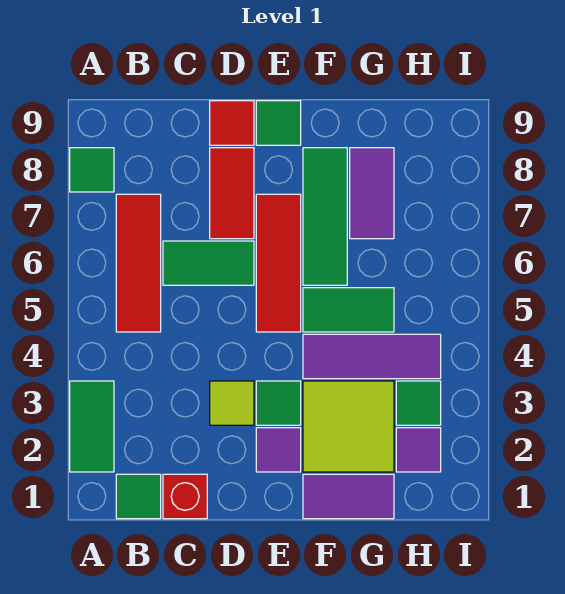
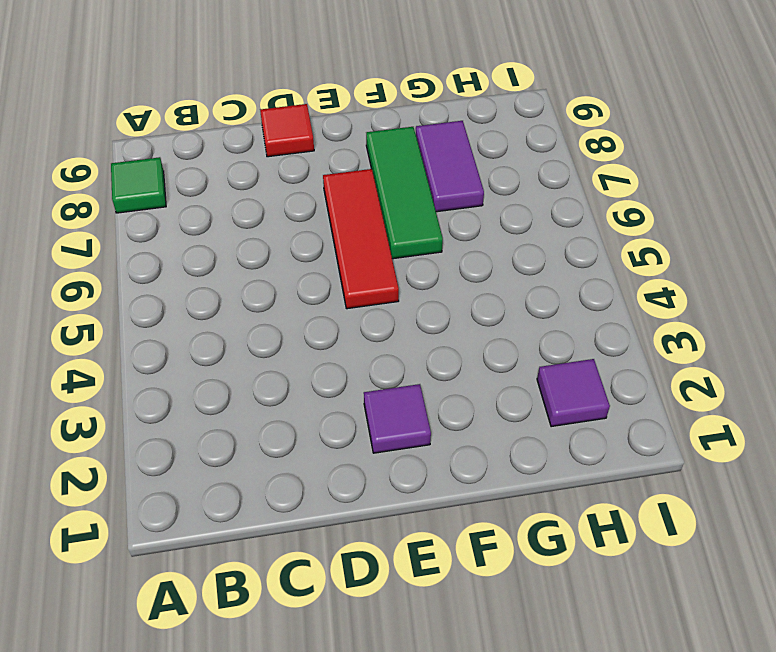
none -> green tile A2:A3 level 1
none -> green tile B1 level 1
none -> red tile B5:B7 level 1

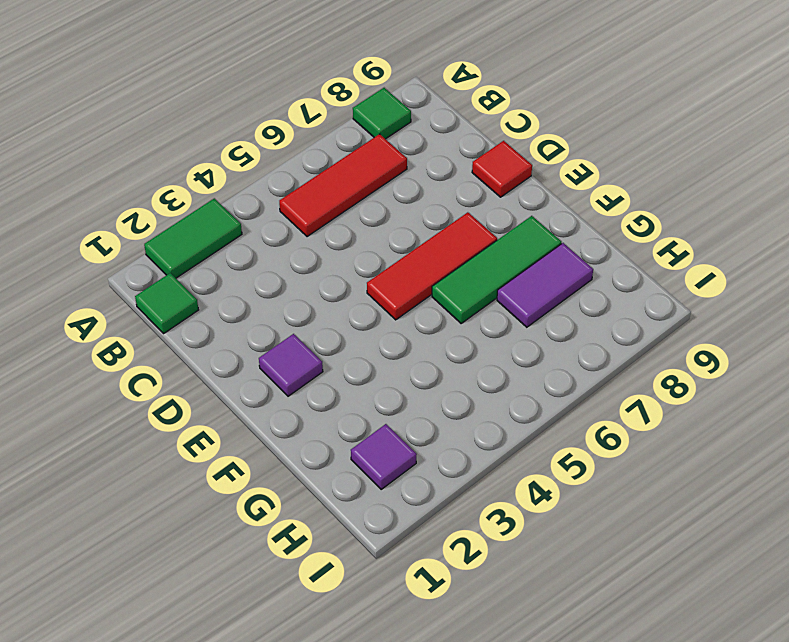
none -> red brick C1 level 1
none -> green tile C6:D6 level 1
none -> lime tile D3 level 1

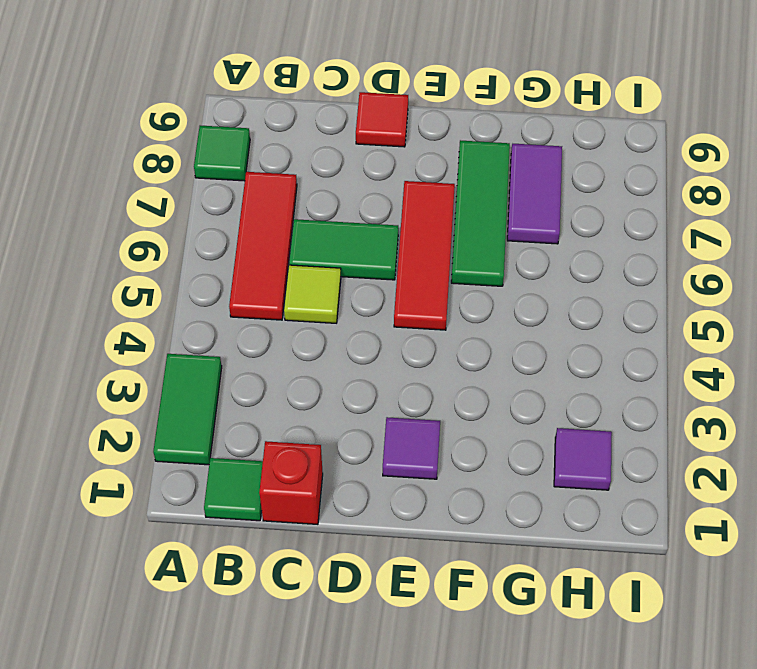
lime tile C5 level 1 -> lime tile D3 level 1
none -> red tile D7:D8 level 1
none -> green tile E3 level 1
none -> green tile E9 level 1

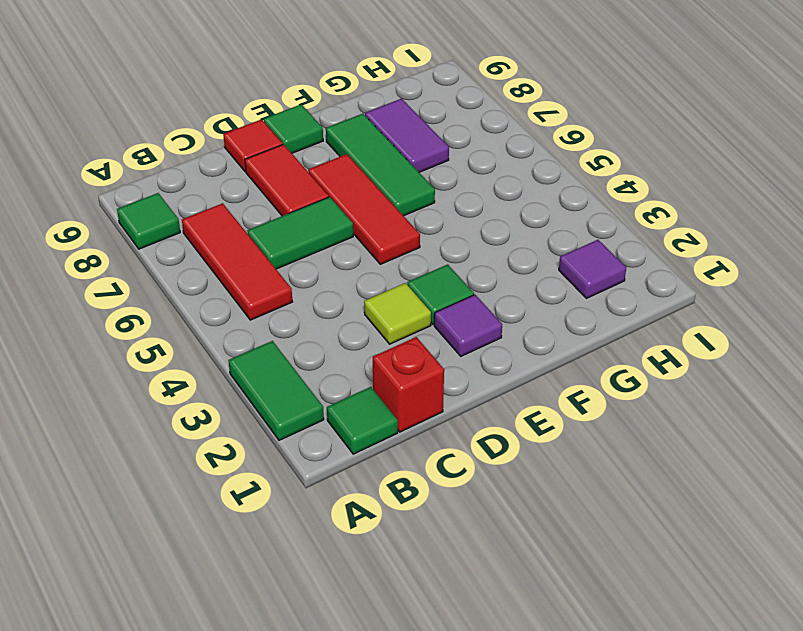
none -> purple tile F1:G1 level 1
none -> lime tile F2:G3 level 1
none -> purple tile F4:H4 level 1

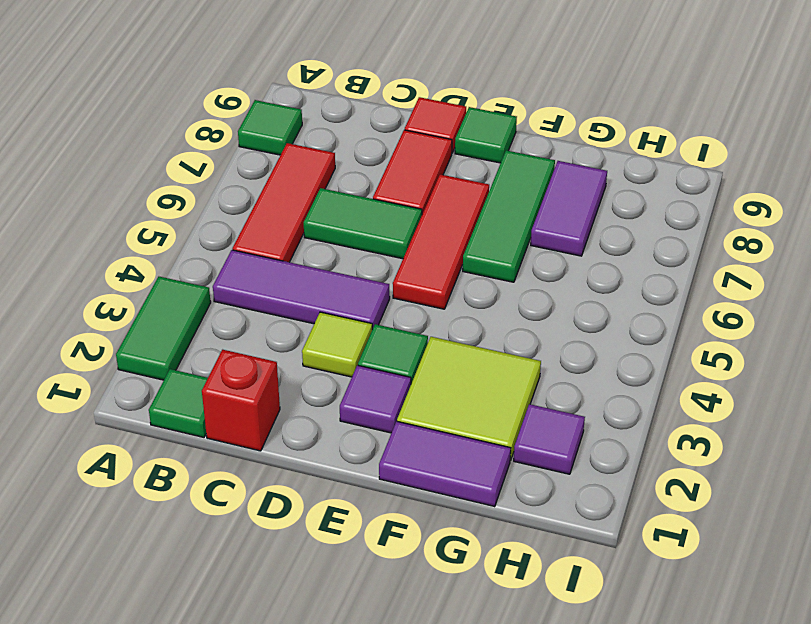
purple tile B4:D4 level 1 -> purple tile F4:H4 level 1
none -> green tile F5:G5 level 1
none -> green tile H3 level 1

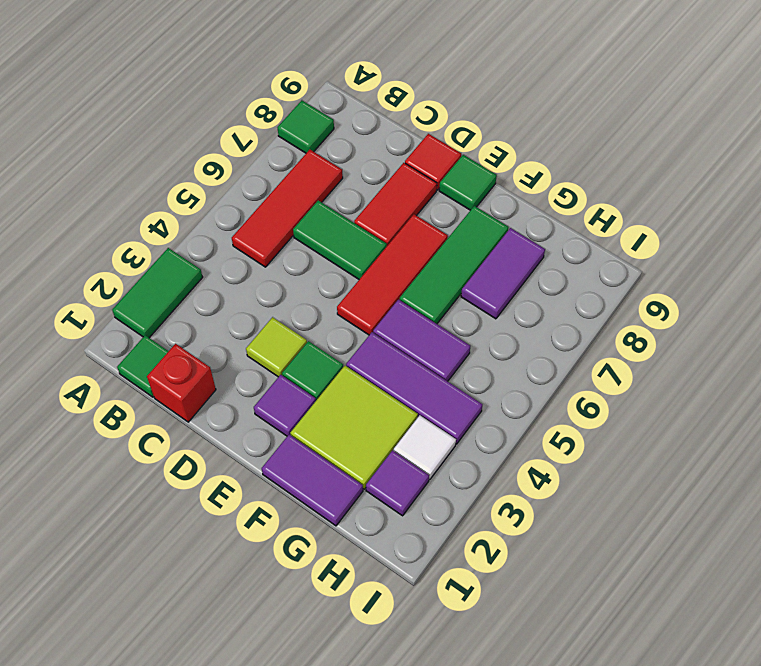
purple tile F5:G5 level 1 -> green tile F5:G5 level 1
white tile H3 level 1 -> green tile H3 level 1

